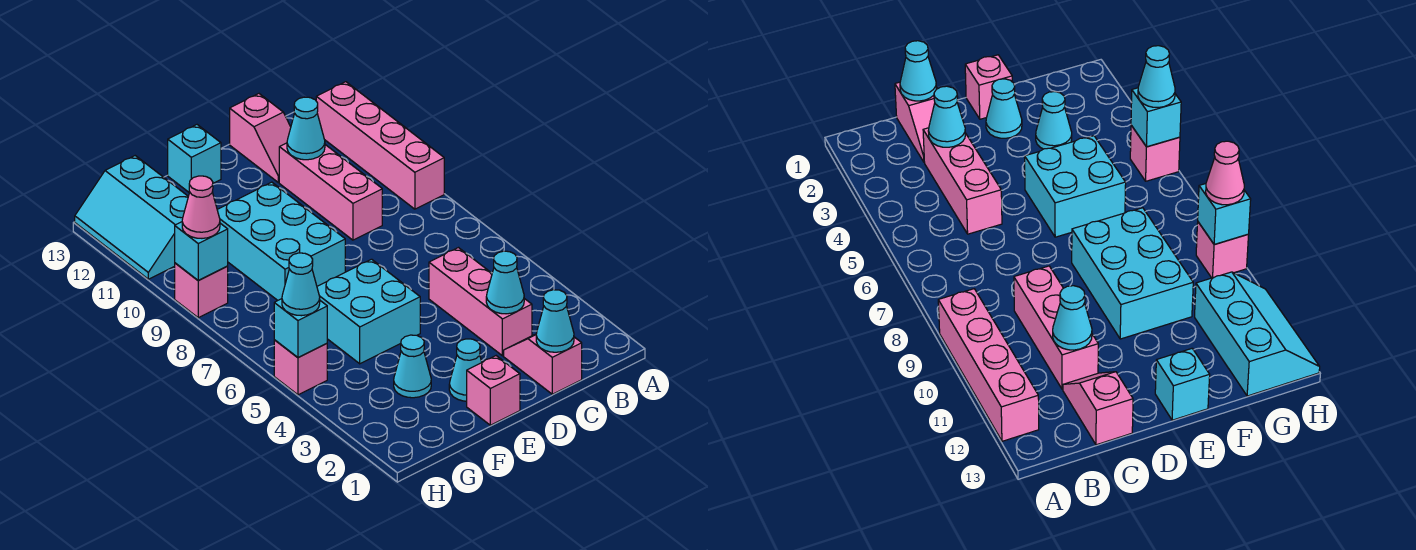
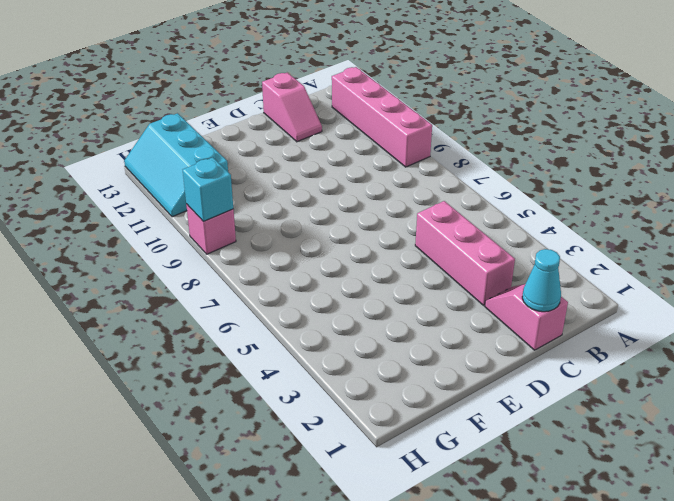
none -> pink brick C9:C11 level 1
none -> pink brick E1 level 1
none -> cyan cone E2 level 1

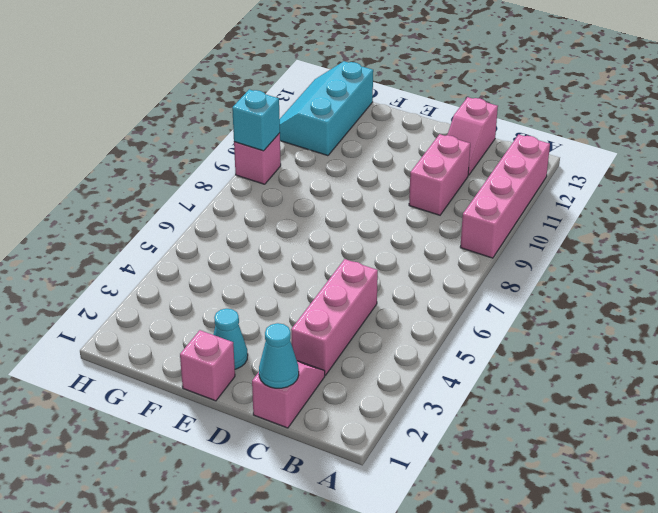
pink brick C10:C11 level 1 -> pink brick C9:C11 level 1
none -> cyan brick E5:F6 level 1
none -> cyan brick E8:F10 level 1
none -> cyan brick E13 level 1

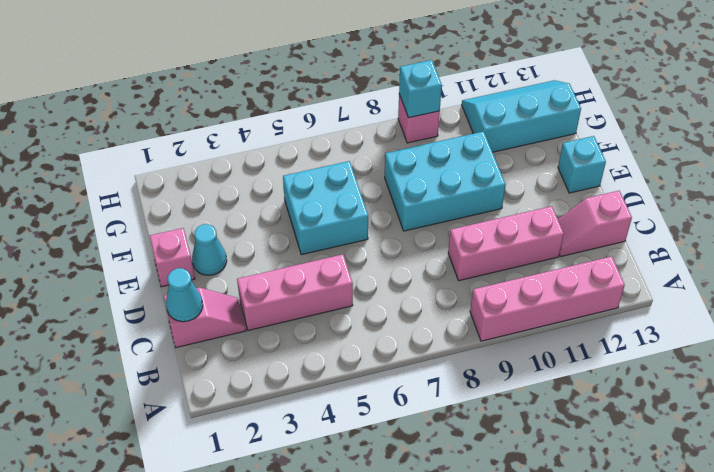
none -> cyan cone F3 level 1
none -> pink brick H5 level 1
none -> cyan cone C3 level 2

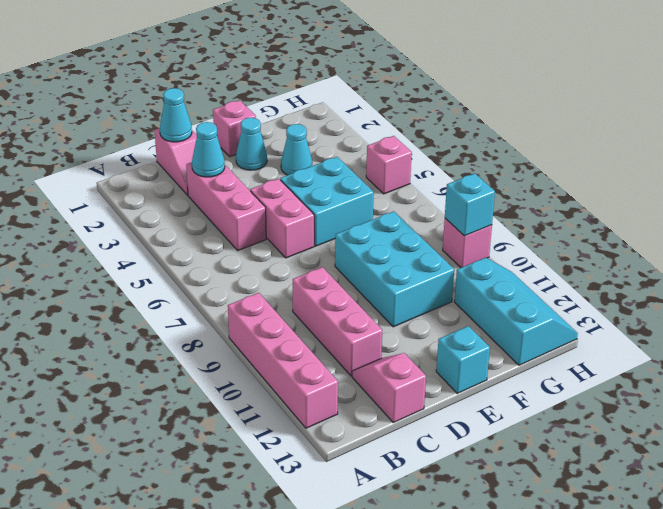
pink brick D5:D6 level 1 -> none
none -> cyan cone C11 level 2
none -> cyan brick H5 level 2
none -> cyan cone H5 level 3

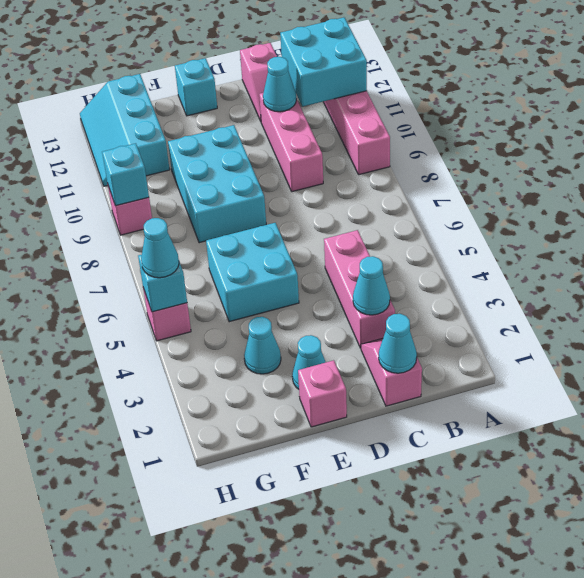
cyan brick A11:B12 level 2 -> none
none -> pink cone H9 level 3

